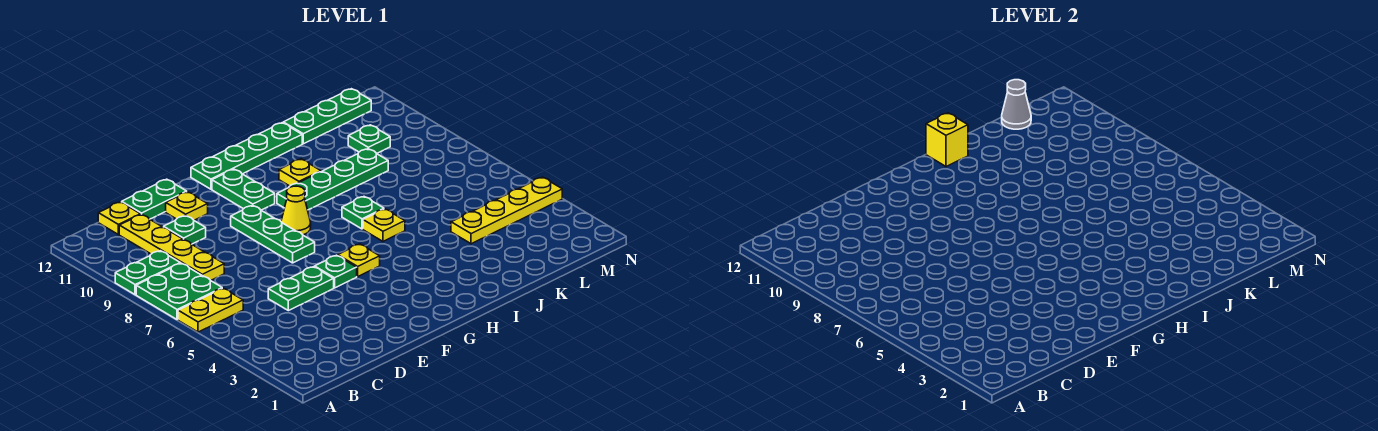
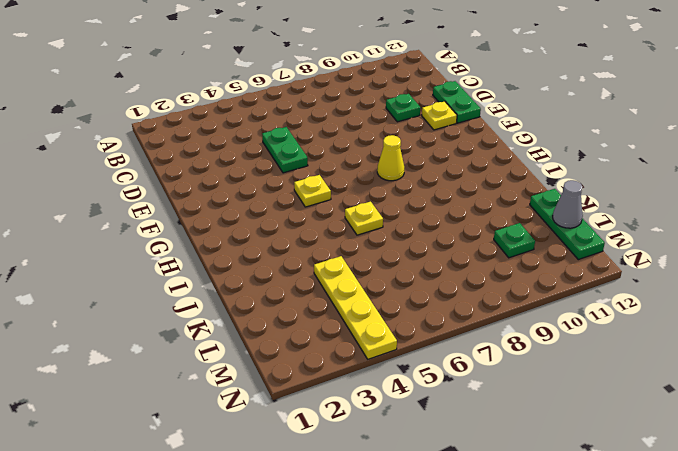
none -> yellow plate A6:B6 level 1
none -> green plate A7:B8 level 1
none -> green plate A9:B9 level 1

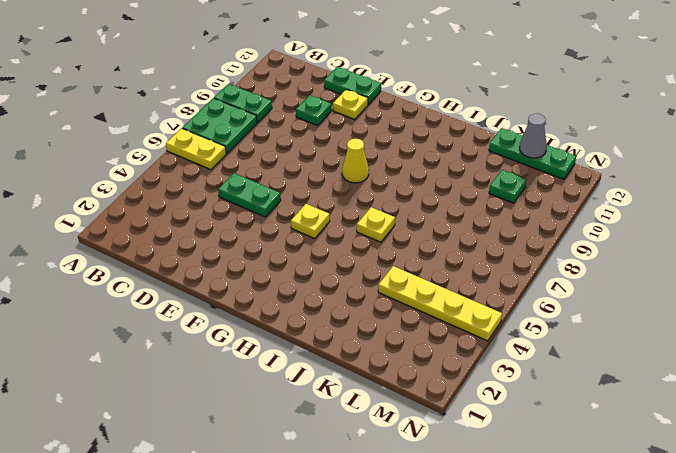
none -> yellow plate C8:C11 level 1
none -> yellow plate C12 level 1
none -> green plate F5 level 1

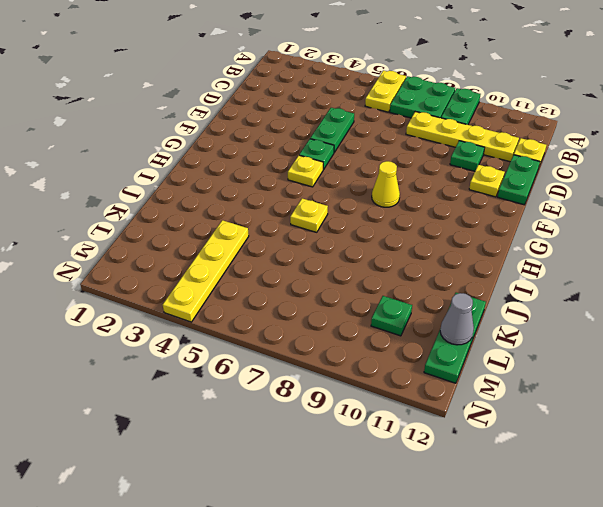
none -> green plate F7:F9 level 1
none -> green plate G10:G11 level 1
none -> green plate G12:J12 level 1

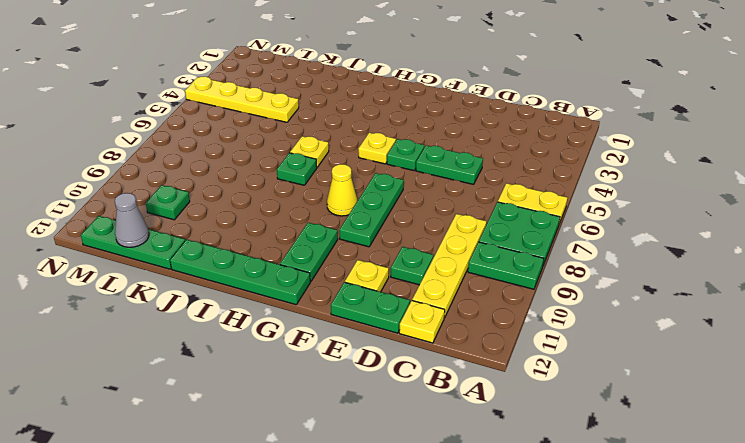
none -> green plate H9:K9 level 1
none -> yellow plate I10 level 1
none -> yellow brick I12 level 2

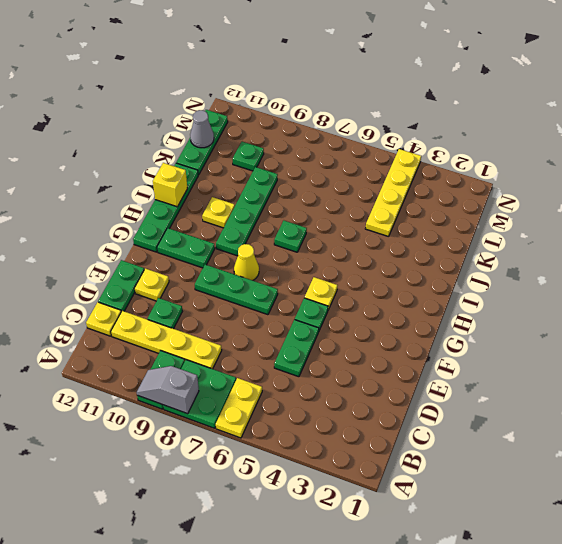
grey slope A8:A9 level 2 top 8 -> none
none -> yellow plate I6 level 1

